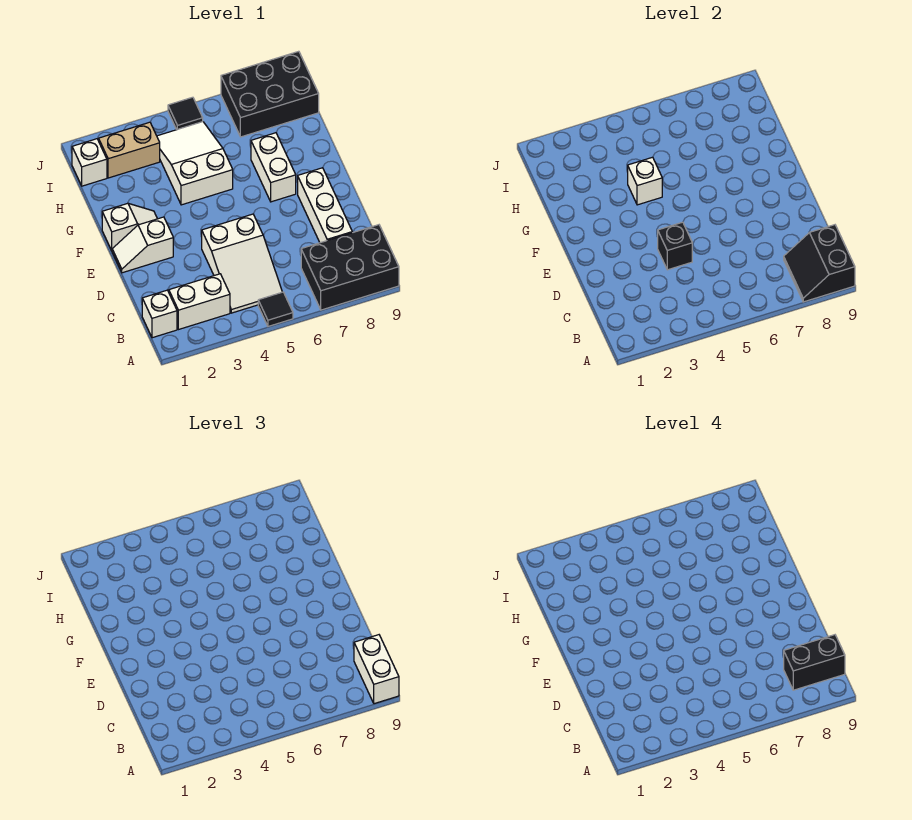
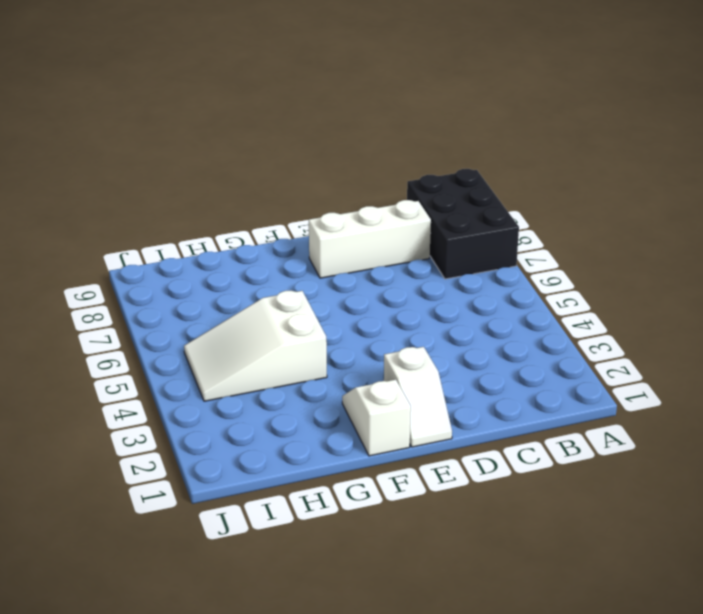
none -> black tile A5 level 1
none -> white brick B1 level 1
none -> white brick B2:B3 level 1

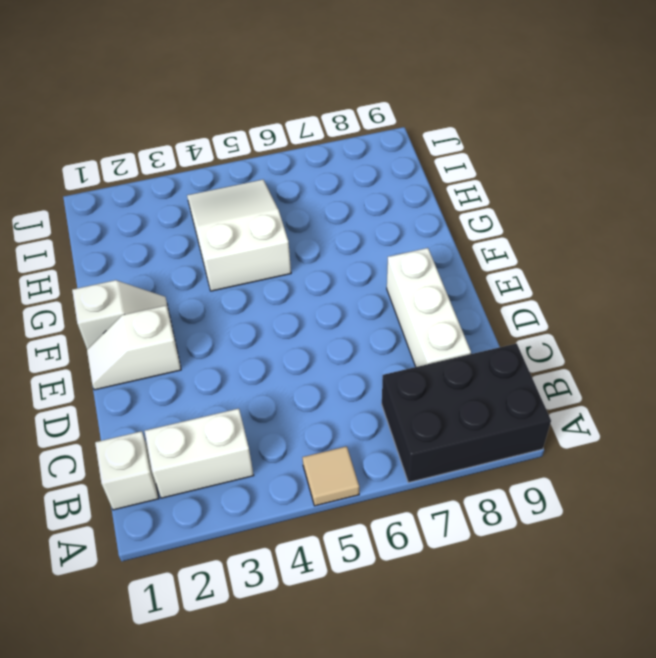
tan tile A5 level 1 -> black tile A5 level 1
none -> white slope B4:D5 level 1 top D
none -> white brick F7:G7 level 1
none -> white brick I1 level 1

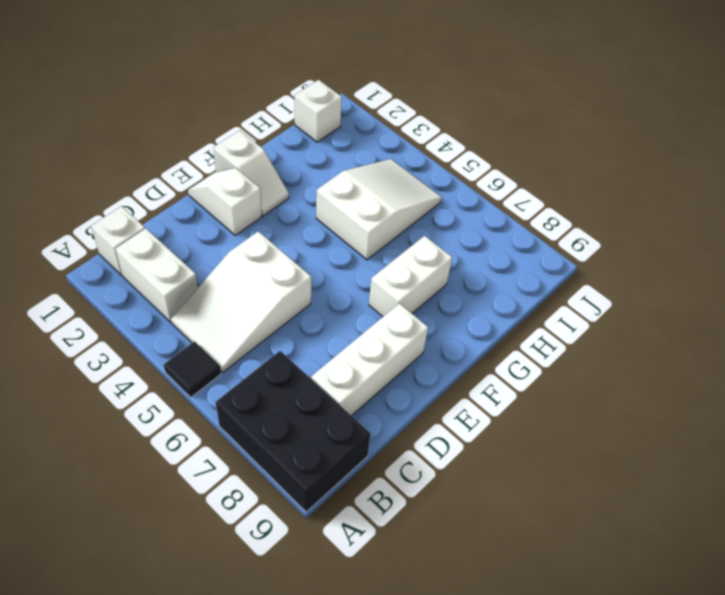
none -> tan brick I2:I3 level 1
none -> black brick I7:J9 level 1
none -> black tile J5 level 1

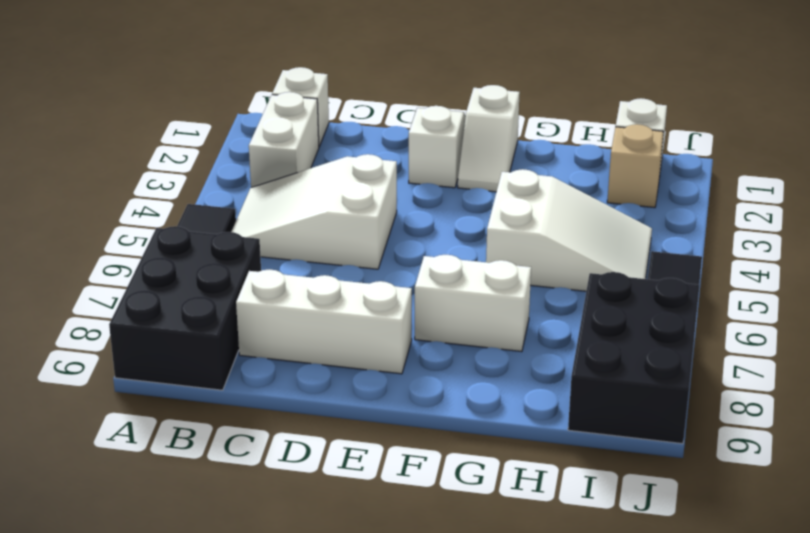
tan brick I2 level 1 -> tan brick I2:I3 level 1
none -> black slope A8:B9 level 2 top 9
none -> black brick D4 level 2
none -> white brick G4 level 2

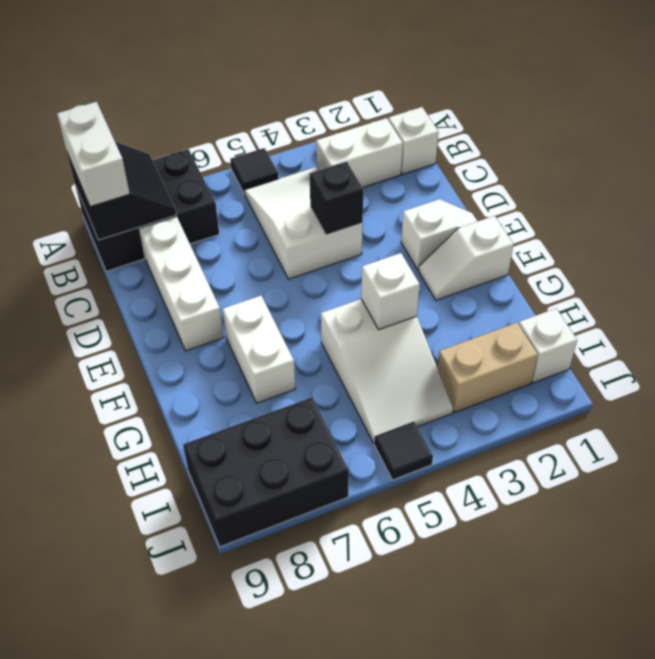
none -> black brick B8:B9 level 4

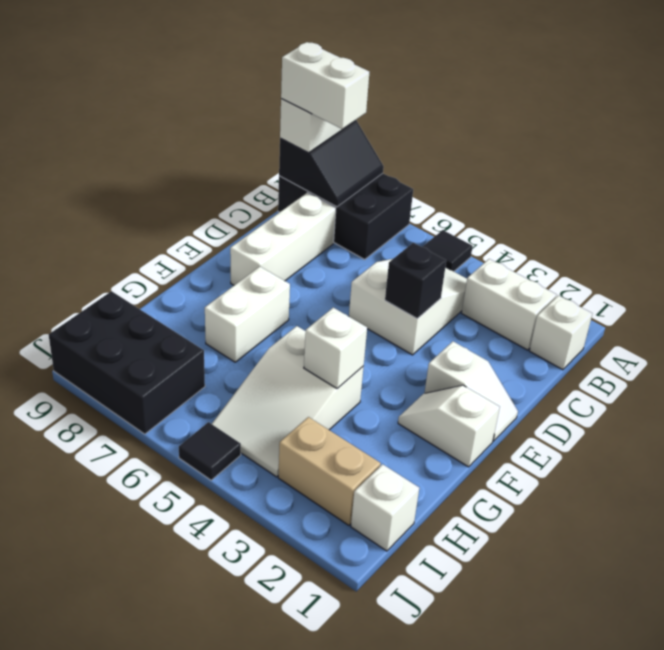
white brick B8:B9 level 4 -> black brick B8:B9 level 4

